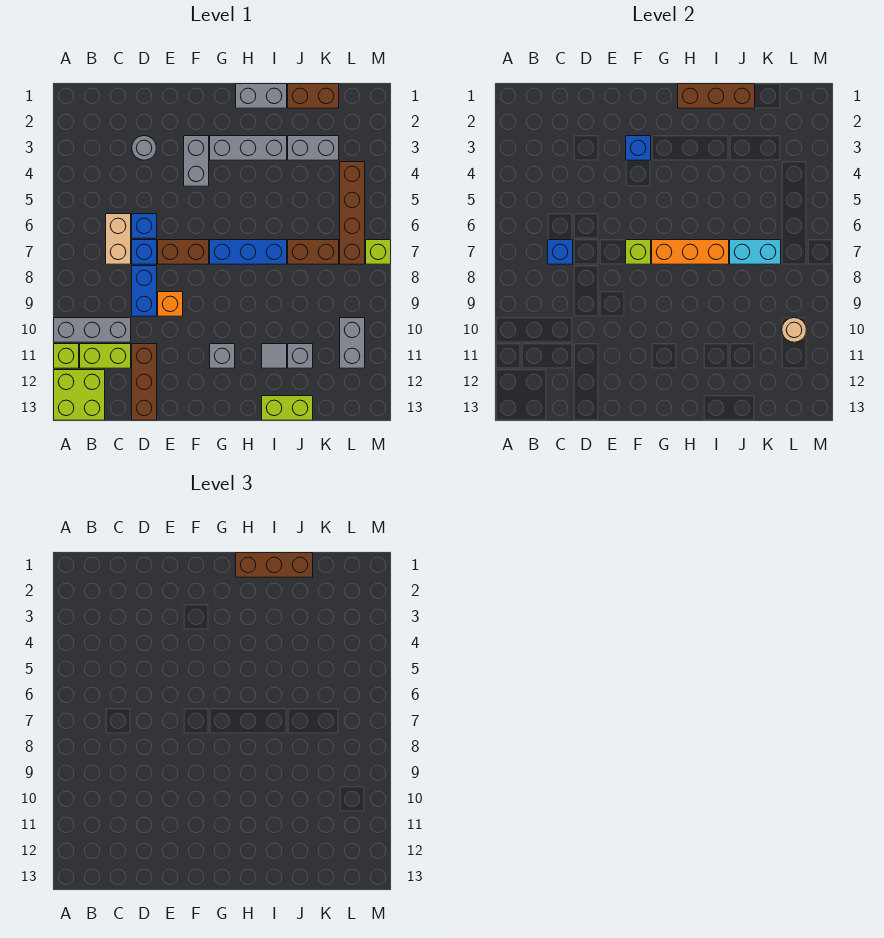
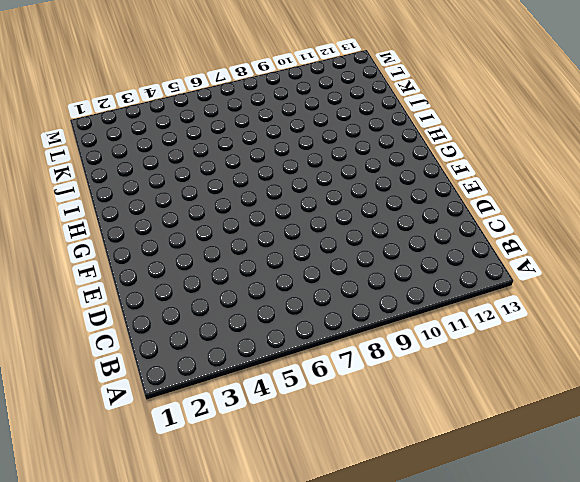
none -> grey brick A10:C10 level 1
none -> lime brick A11 level 1
none -> lime brick A12:B13 level 1
none -> lime brick B11:C11 level 1

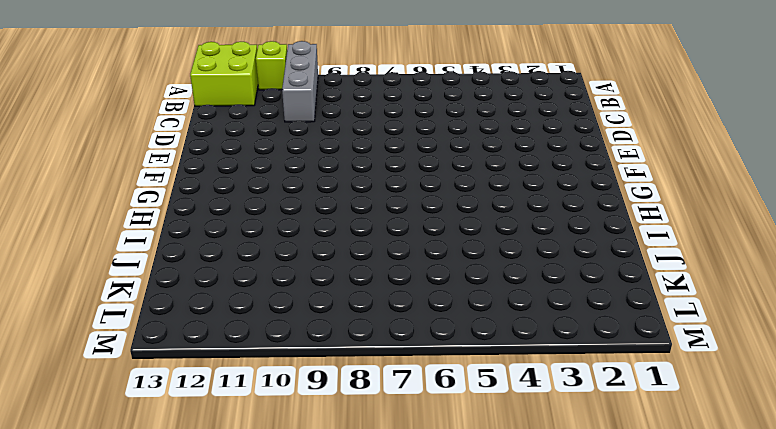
none -> lime brick B11:C11 level 1
none -> tan brick C6:C7 level 1
none -> grey round brick D3 level 1
none -> blue brick D6 level 1

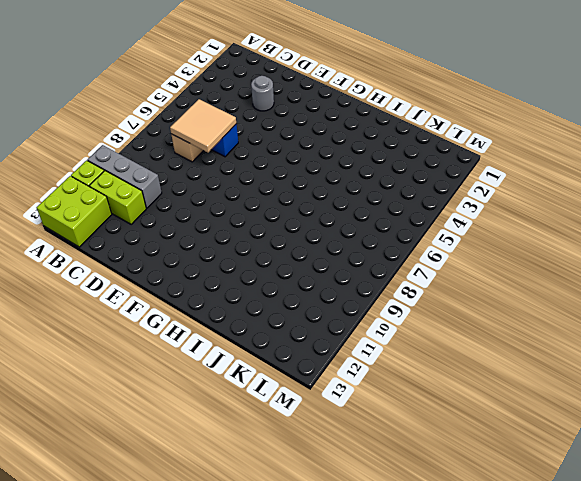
tan tile C6:D7 level 2 -> blue brick C7 level 2
none -> blue brick D7 level 1
none -> blue brick D8:D9 level 1
none -> brown brick D11:D13 level 1
none -> brown brick E7:F7 level 1

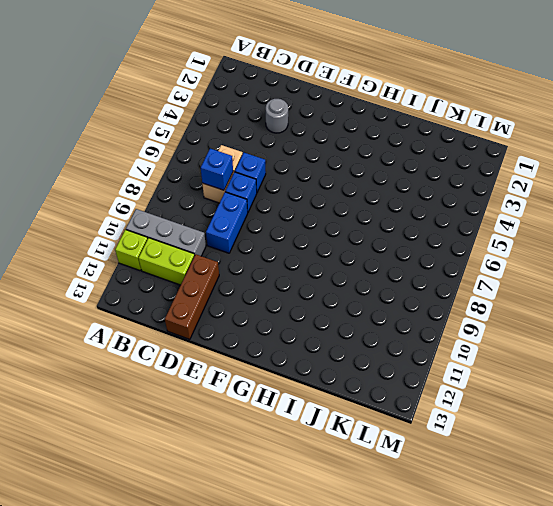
none -> lime brick A12:B13 level 1
none -> brown brick E7:F7 level 1
none -> orange brick E9 level 1
none -> grey brick F3:F4 level 1

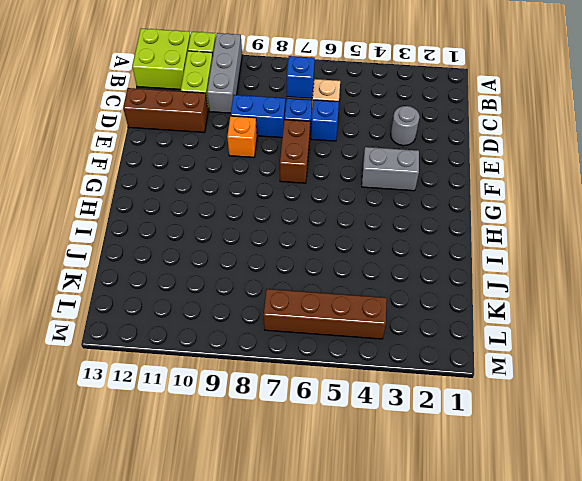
none -> grey brick G3:I3 level 1
none -> blue brick G7:I7 level 1
none -> grey brick G11 level 1
none -> grey brick H1:I1 level 1

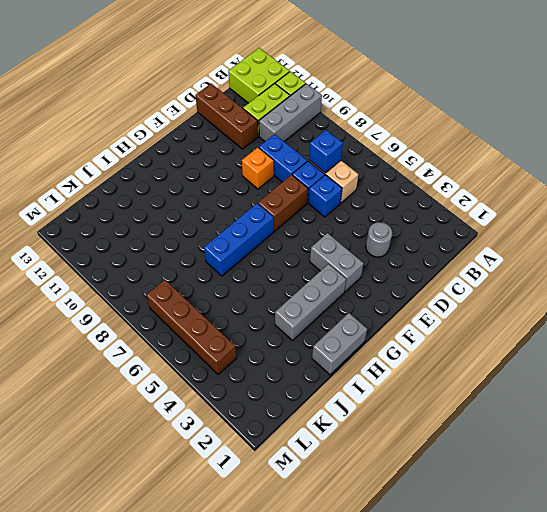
none -> grey brick G11 level 1
none -> grey tile I11 level 1
none -> lime brick I13:J13 level 1
none -> brown brick J1:K1 level 1

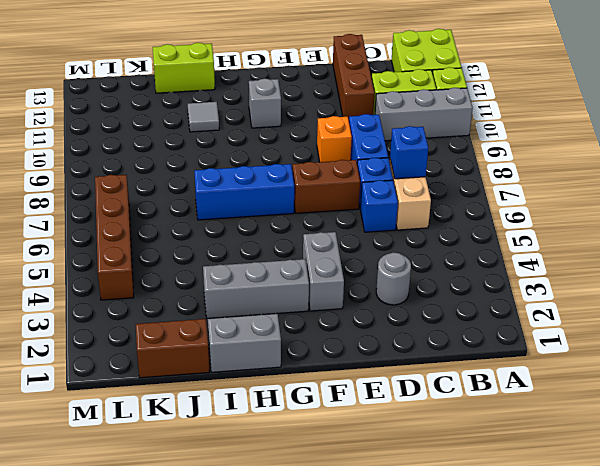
none -> grey brick J3:K3 level 1
none -> brown brick J7:K7 level 1
none -> grey brick J11 level 1
none -> grey brick L10:L11 level 1

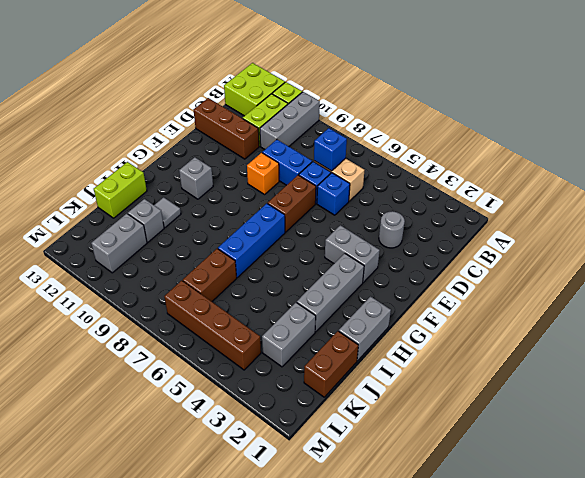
grey brick K11:L11 level 1 -> grey brick L10:L11 level 1
none -> lime brick M7 level 1
none -> blue brick F3 level 2
none -> lime brick F7 level 2
none -> orange brick G7:I7 level 2

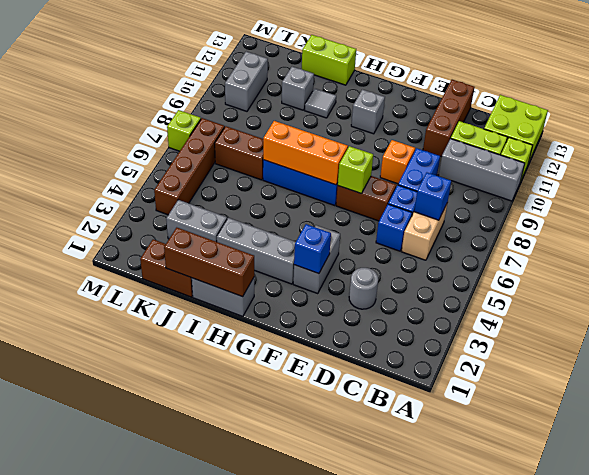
none -> cyan brick J7:K7 level 2
none -> tan round brick L10 level 2
none -> brown brick H1:J1 level 3

